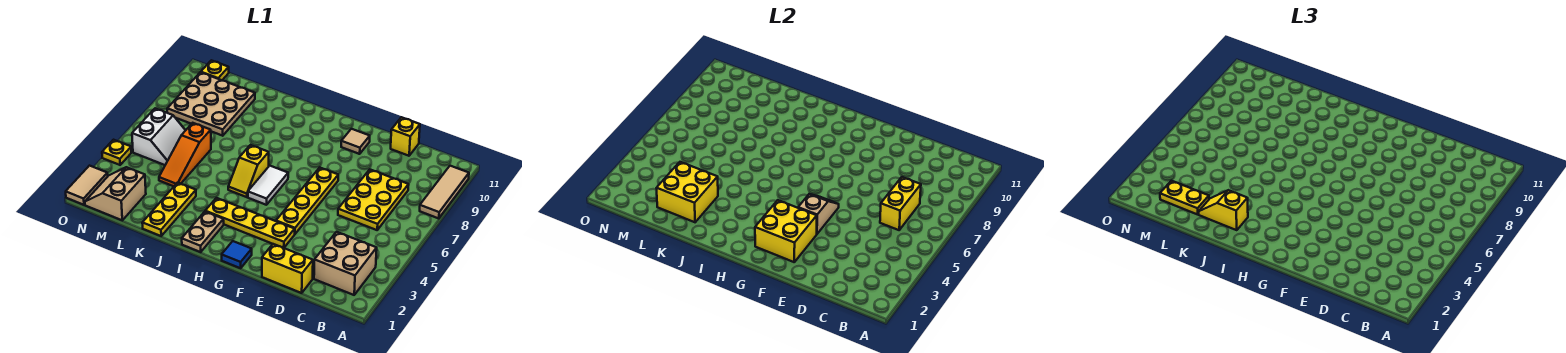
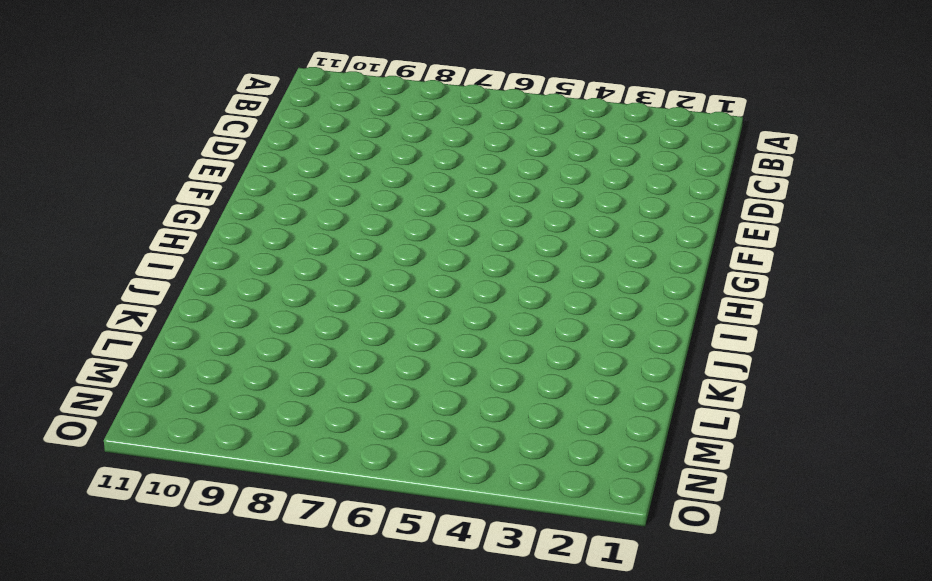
none -> tan tile A8:A10 level 1
none -> tan brick B2:C3 level 1
none -> yellow plate C6:D8 level 1

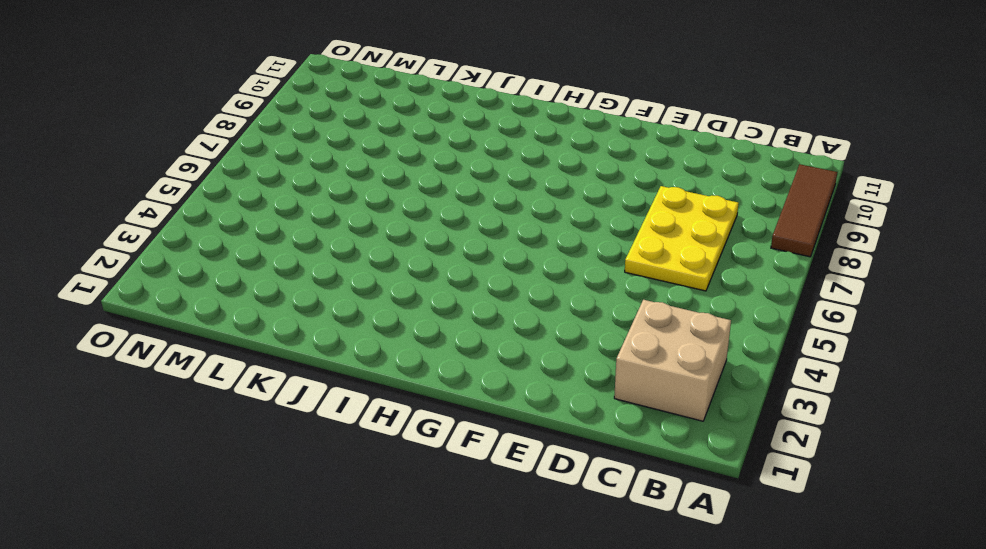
brown tile A8:A10 level 1 -> tan tile A8:A10 level 1
none -> yellow brick D1:E1 level 1
none -> yellow brick D11 level 1
none -> yellow plate F3:I3 level 1

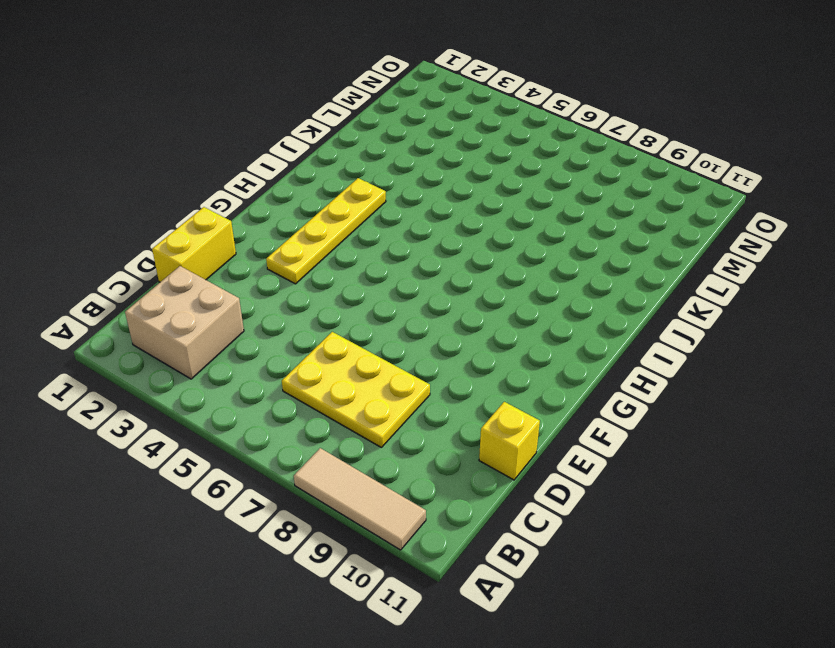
none -> yellow plate F4:F7 level 1
none -> tan tile F10 level 1
none -> blue tile G1 level 1

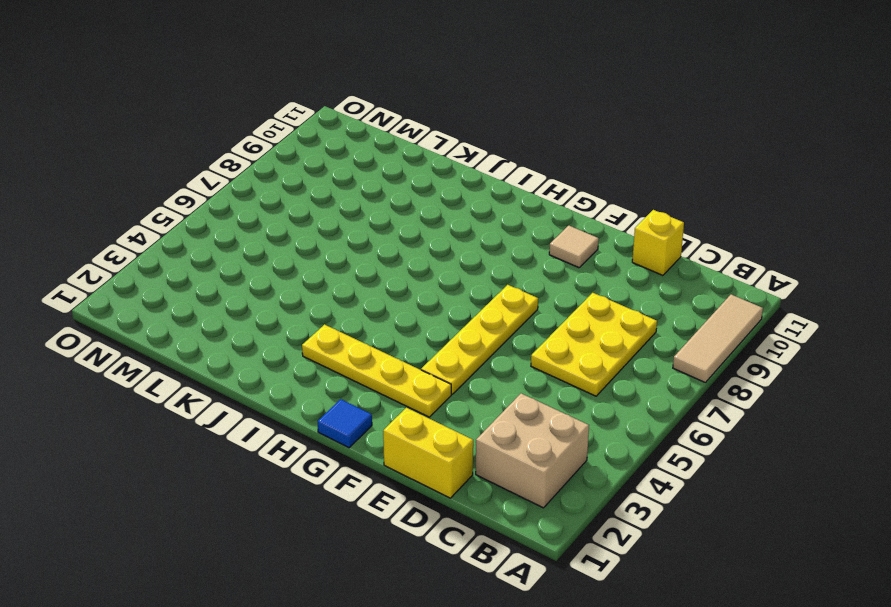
none -> white tile H5:H6 level 1
none -> tan plate I1:I2 level 1
none -> yellow slope I5:I6 level 1 top 6

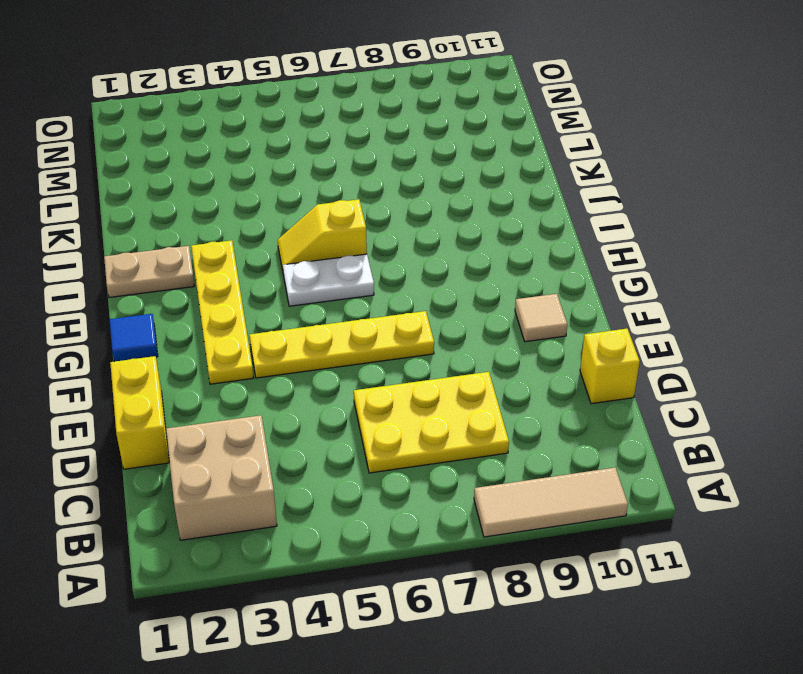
white plate H5:H6 level 1 -> white tile H5:H6 level 1
none -> yellow plate K1:K3 level 1
none -> orange slope L4:L6 level 1 top 6
none -> tan plate L8:N10 level 1

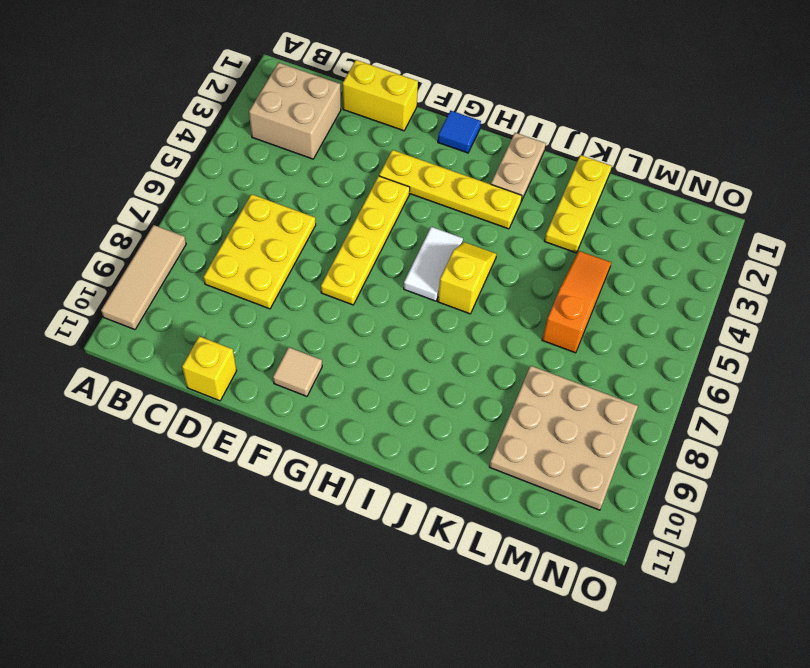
none -> tan slope M1:N2 level 1 top M
none -> white slope M5:N6 level 1 top N
none -> yellow plate N11 level 1

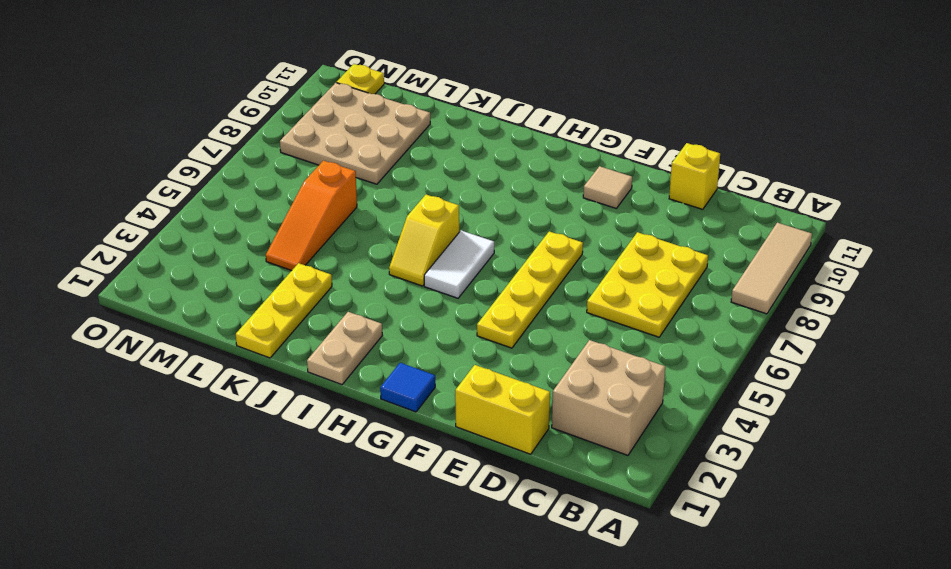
none -> yellow plate F3:I3 level 1
none -> tan slope M1:N2 level 1 top M
none -> white slope M5:N6 level 1 top N

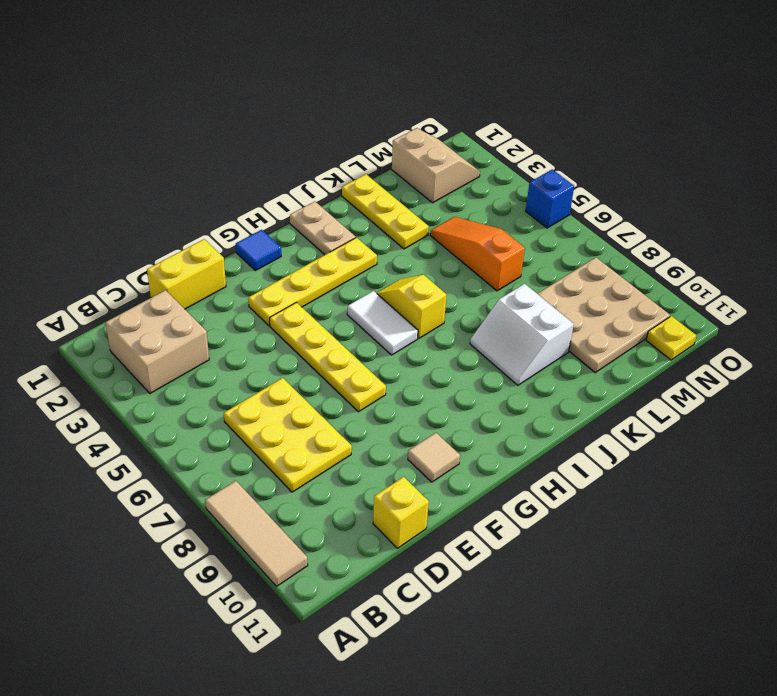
white slope J8:K9 level 1 top K -> white slope M5:N6 level 1 top N
blue brick O5 level 1 -> none
none -> tan tile O1:O2 level 1
none -> yellow plate O4 level 1
none -> yellow brick C6:C7 level 2

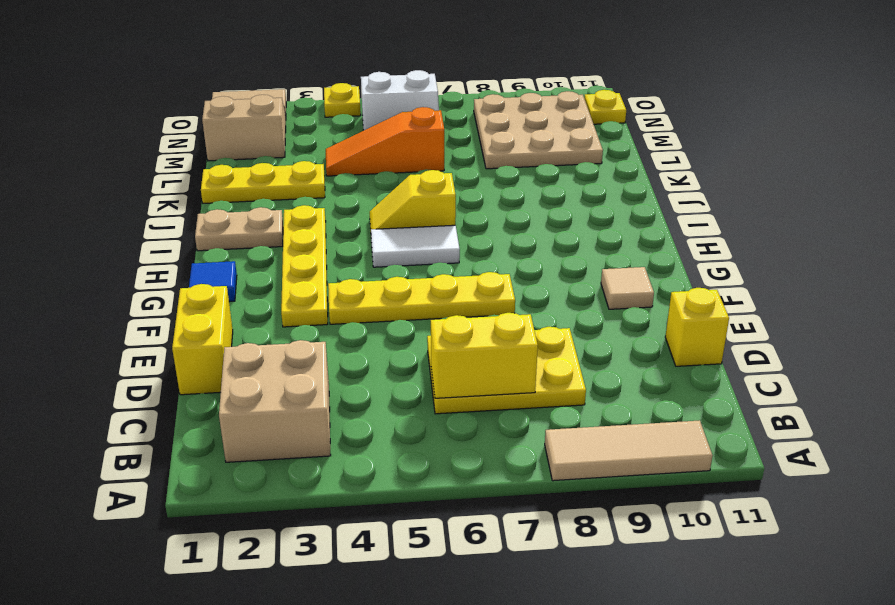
none -> yellow brick F2:G3 level 2
none -> tan slope F4:F5 level 2 top 4
none -> yellow brick K2:L3 level 2

